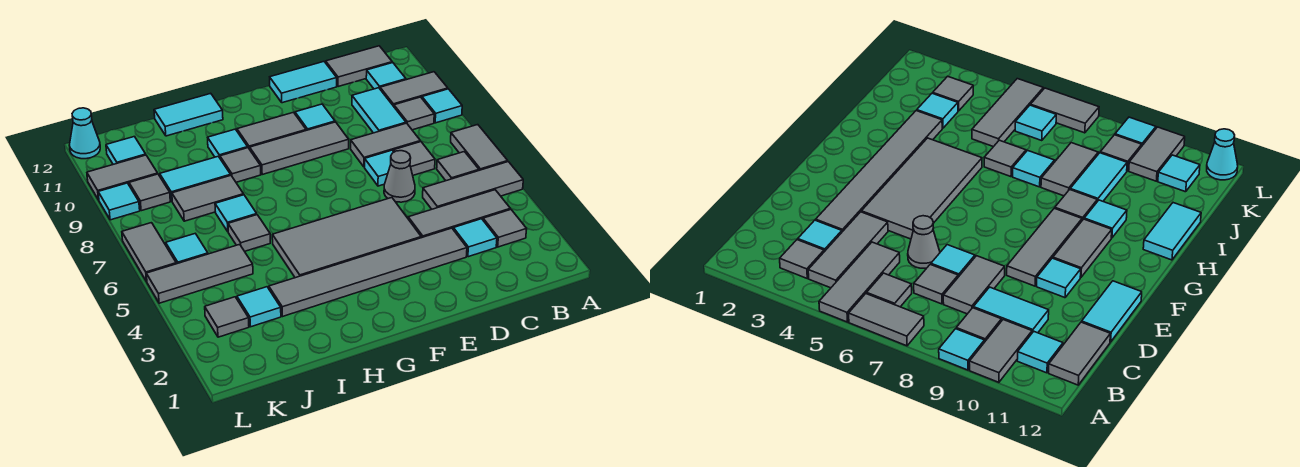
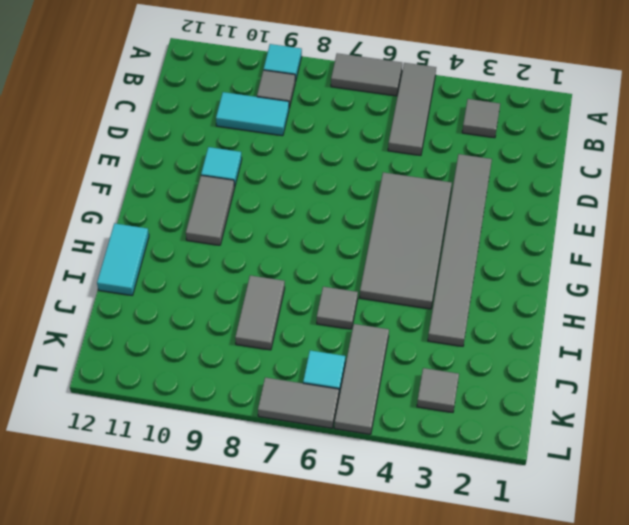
none -> grey tile A10:B10 level 1
none -> grey tile B4:D4 level 1
none -> grey tile B6 level 1
none -> cyan tile B11 level 1

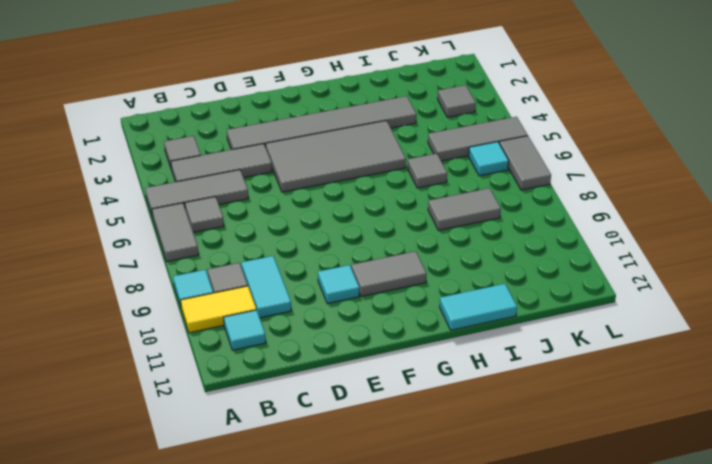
yellow tile A10:B10 level 1 -> grey tile A10:B10 level 1
none -> grey tile B12:C12 level 1
none -> cyan tile C3 level 1
none -> grey tile C7 level 1
none -> grey tile C8:D8 level 1

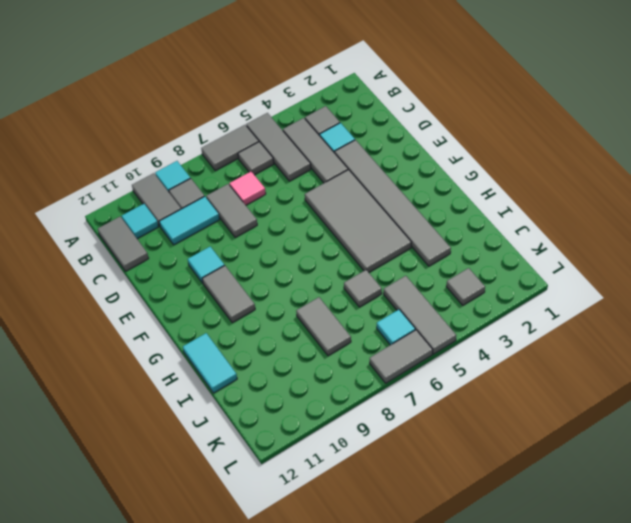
pink tile C7 level 1 -> grey tile C7 level 1
none -> grey cone D6 level 1
none -> cyan tile D7 level 1
none -> cyan tile D12:E12 level 1
none -> grey tile E9:G9 level 1

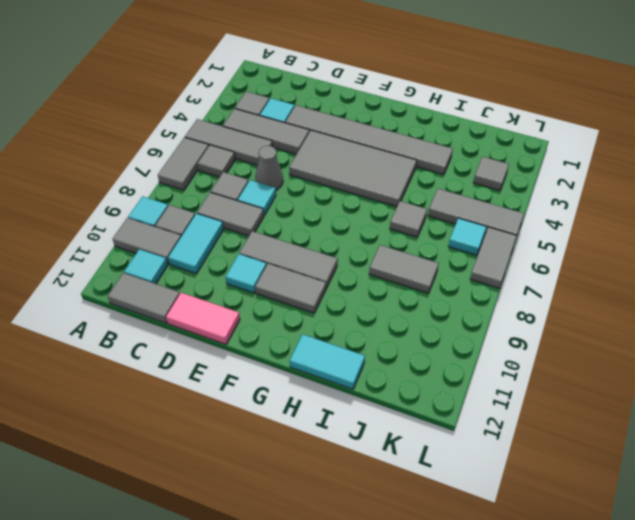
pink tile D12:E12 level 1 -> cyan tile D12:E12 level 1
none -> grey tile H9 level 1
none -> cyan tile H10 level 1
none -> cyan tile I7 level 1
none -> cyan tile I9:J9 level 1

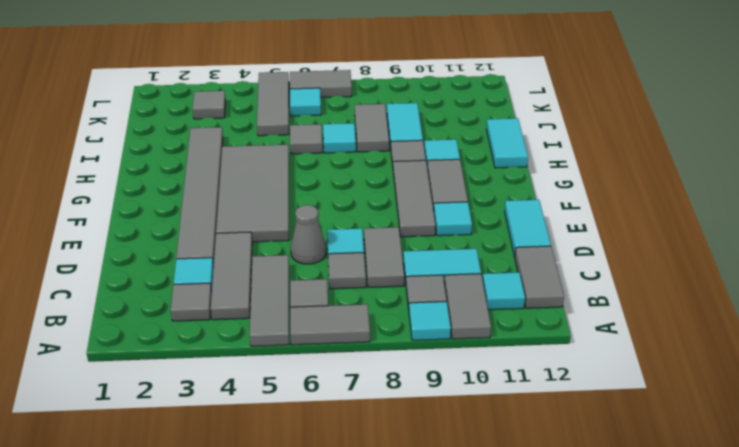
none -> cyan tile J3 level 1
none -> grey tile K9 level 1
none -> grey tile K10:L10 level 1
none -> cyan tile K11 level 1

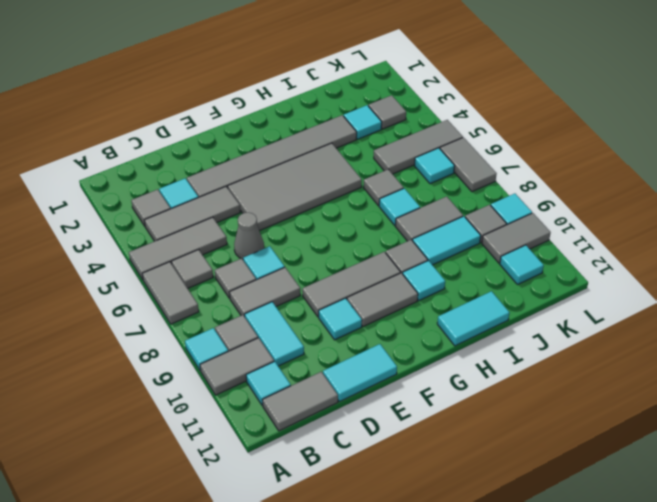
none -> cyan cone L12 level 1

